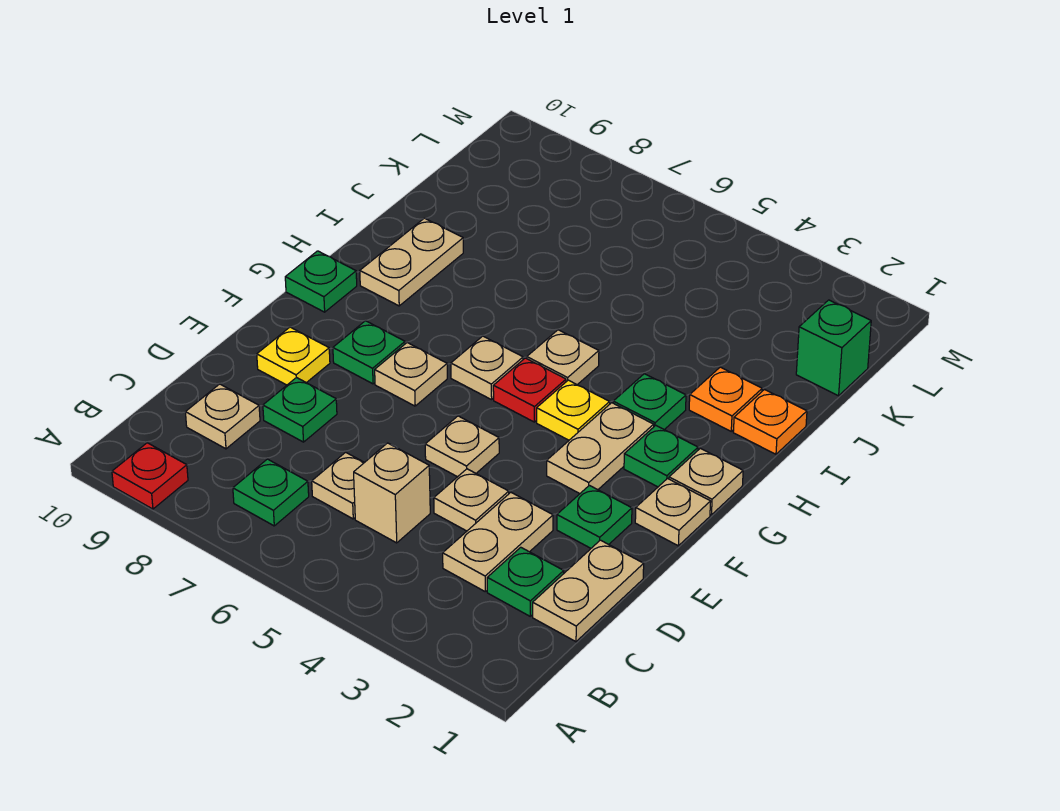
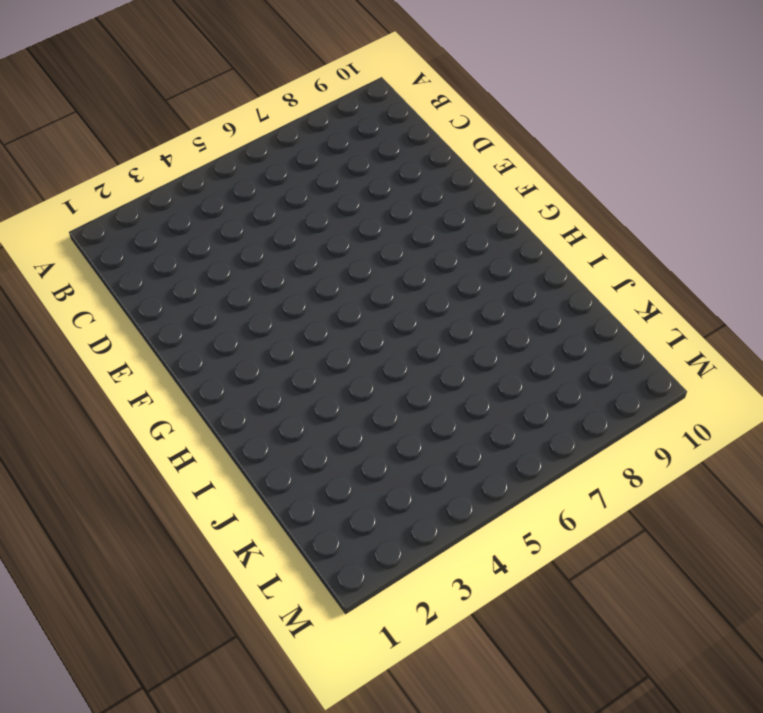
none -> red plate A9 level 1
none -> green plate B7 level 1
none -> tan plate C1:D1 level 1

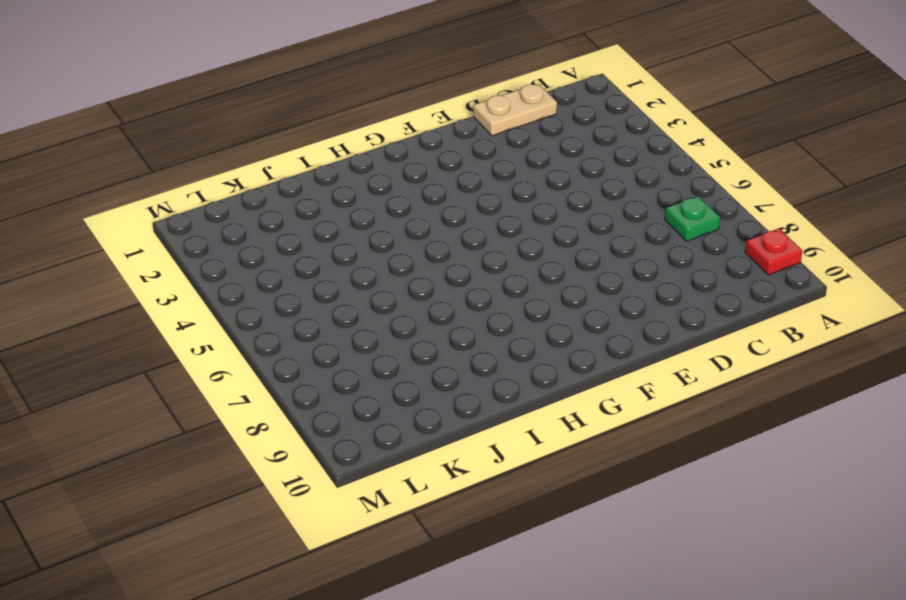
none -> green plate C2 level 1
none -> tan plate C3:D3 level 1
none -> tan brick C5 level 1

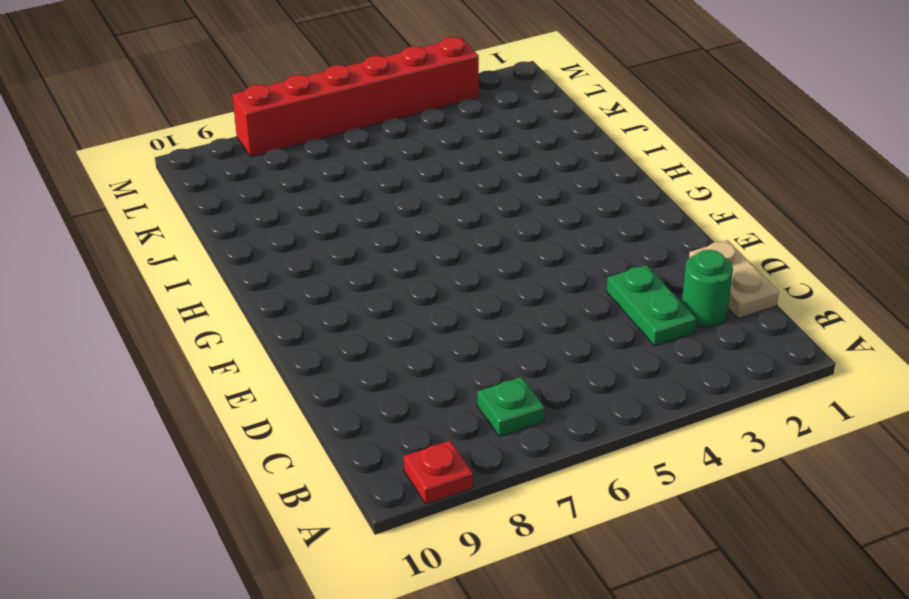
green round brick C2 level 1 -> green plate C2 level 1
green plate C3:D3 level 1 -> tan plate C3:D3 level 1
red brick M3:M8 level 1 -> none
none -> tan brick C5 level 1
none -> tan plate C6 level 1
none -> tan plate C9 level 1

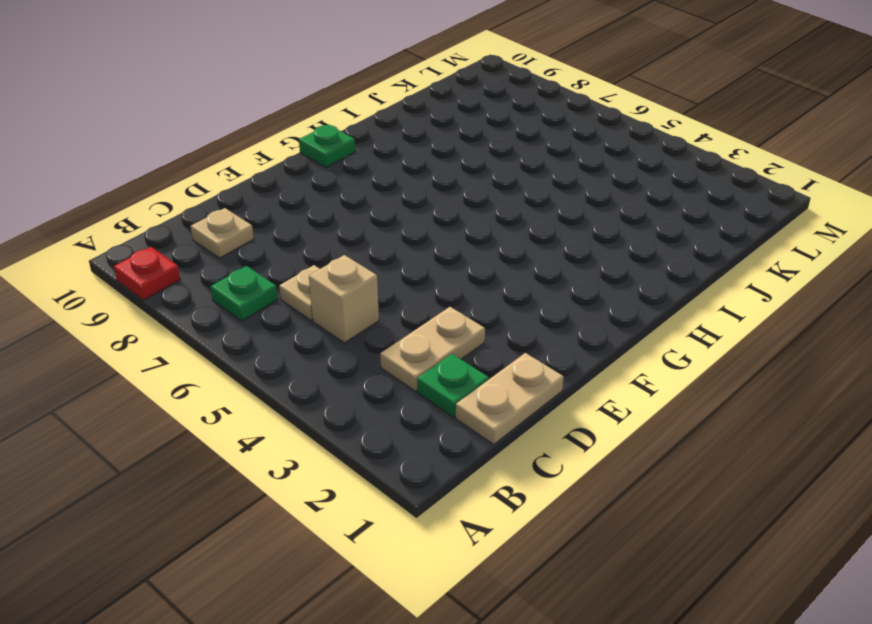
none -> tan plate D4 level 1
none -> green plate D8 level 1
none -> green plate E2 level 1

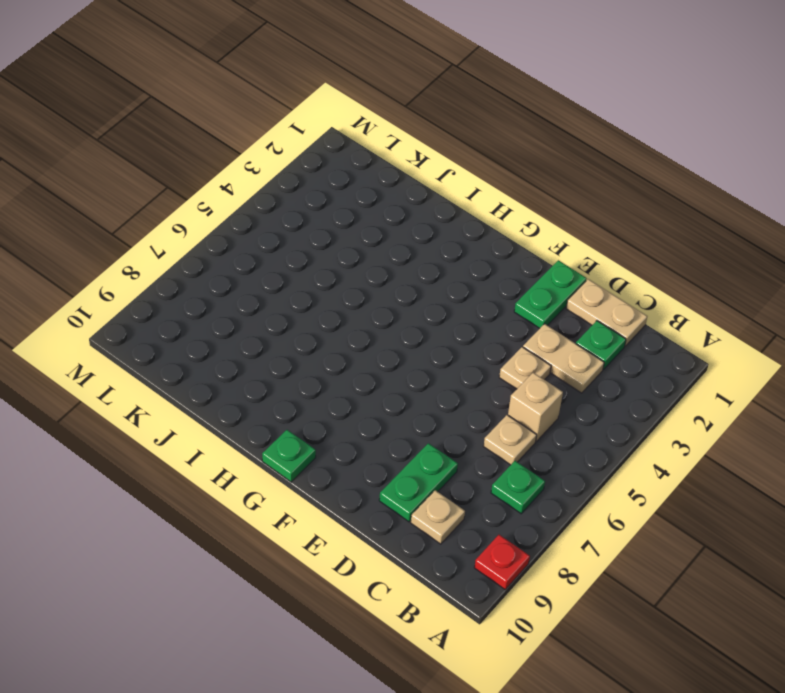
green plate D8:D9 level 1 -> green plate D8 level 1
green plate E1:E2 level 1 -> green plate E2 level 1
none -> tan plate E5 level 1
none -> yellow plate E9 level 1
none -> tan plate F1 level 1

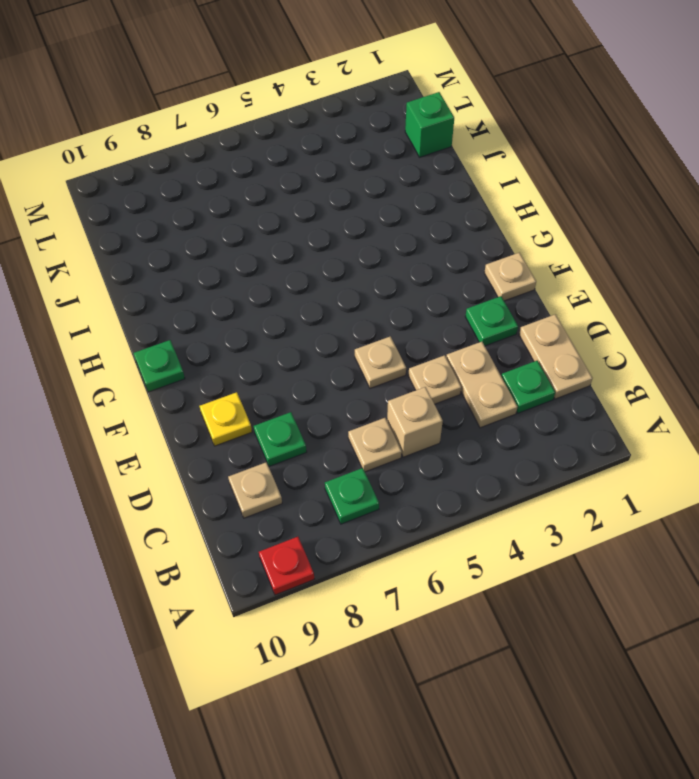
none -> tan plate F3:G3 level 1
none -> tan plate F7 level 1
none -> green plate F8 level 1

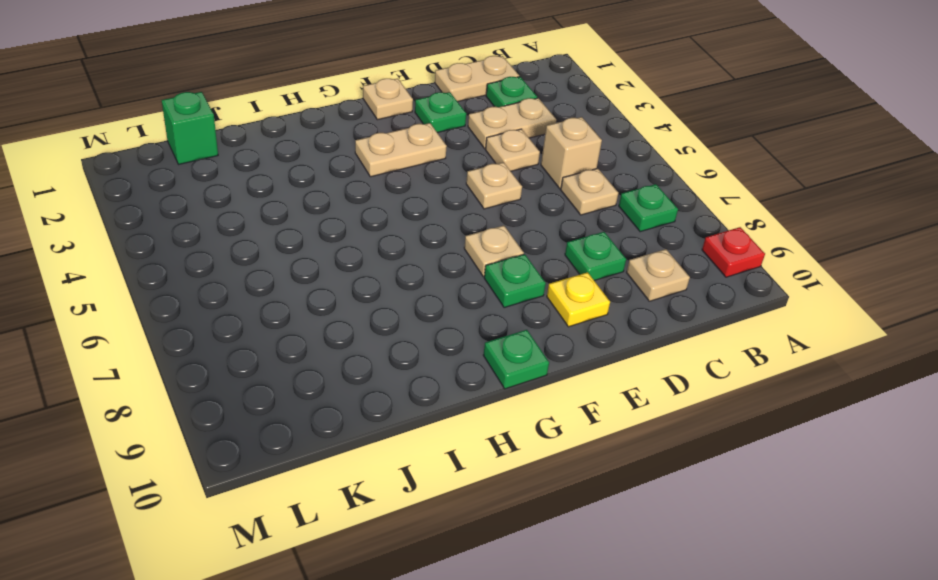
none -> tan plate G1 level 1
none -> green plate G2 level 1
none -> yellow plate G4 level 1

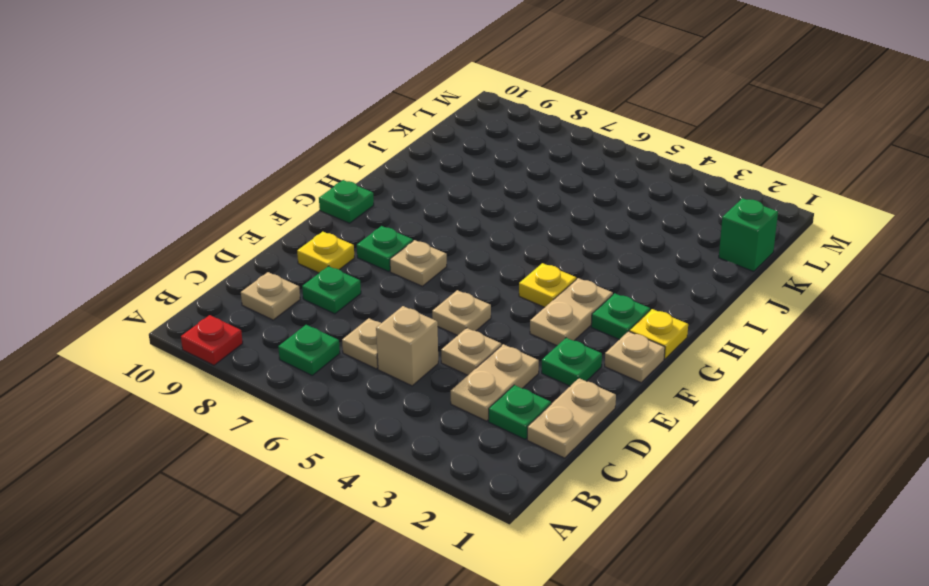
yellow plate G1 level 1 -> tan plate G1 level 1
none -> red plate G5 level 1
none -> tan plate G6 level 1
none -> green plate H3 level 1

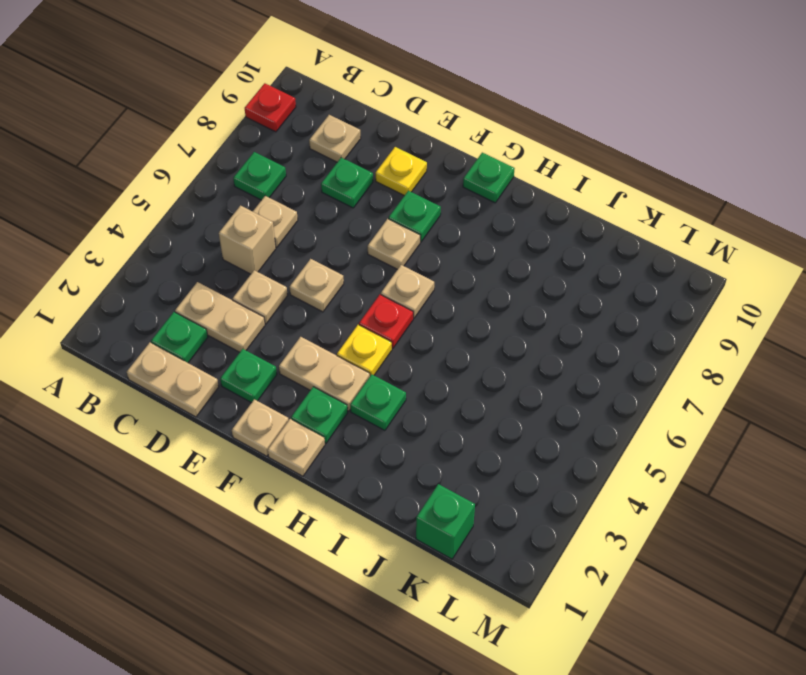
none -> tan plate H5 level 1
none -> tan plate H9:I9 level 1
none -> orange plate I1 level 1

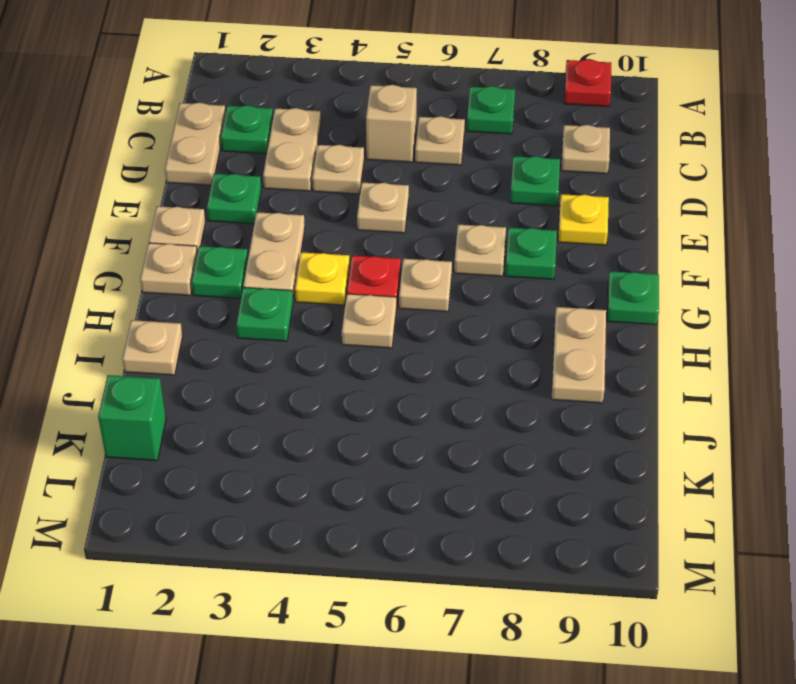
tan plate I1 level 1 -> orange plate I1 level 1
none -> orange plate I2 level 1

